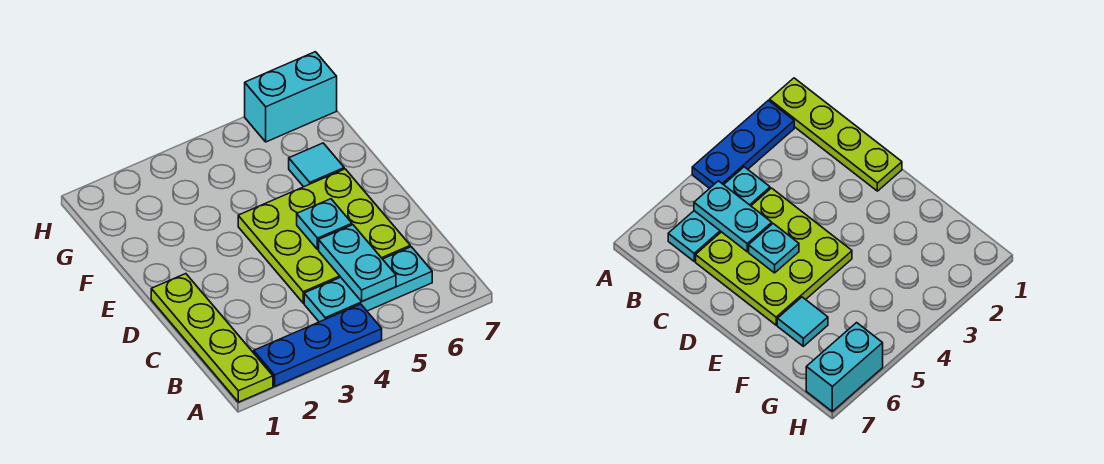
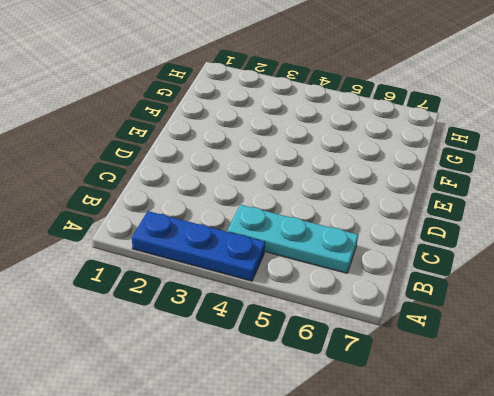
none -> lime plate A1:D1 level 1
none -> lime plate C4:E6 level 1

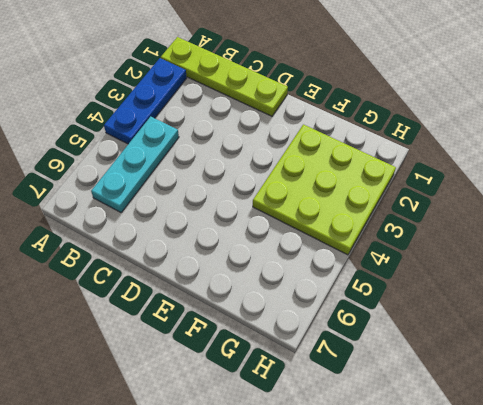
lime plate F2:H4 level 1 -> lime plate C4:E6 level 1
none -> cyan tile F6 level 1
none -> cyan brick H6:H7 level 1

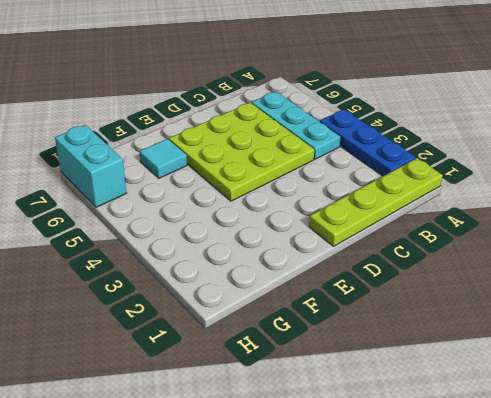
none -> cyan plate B5:C5 level 2
none -> cyan plate D5 level 2

